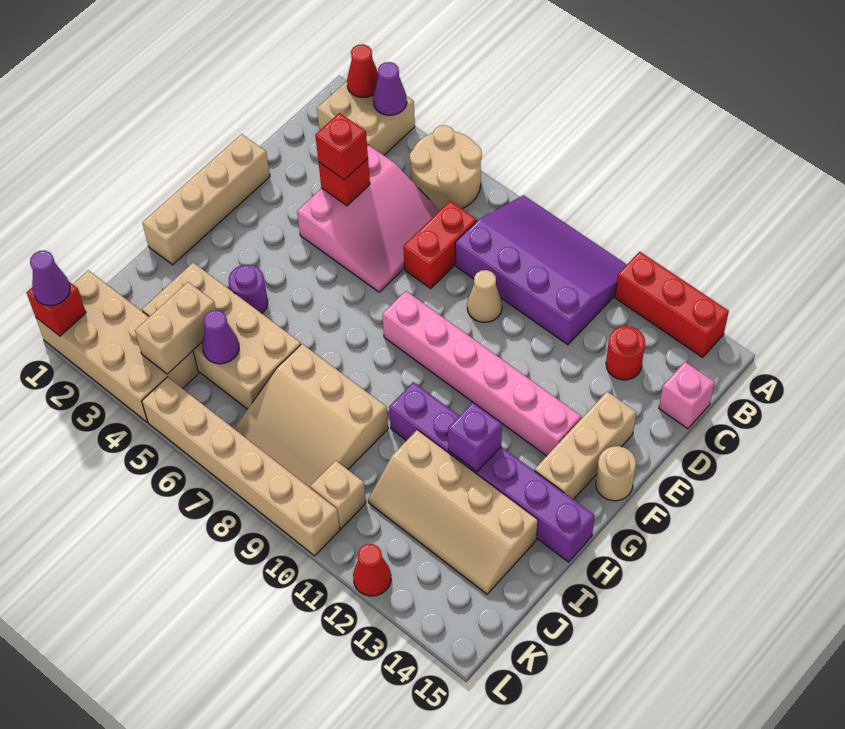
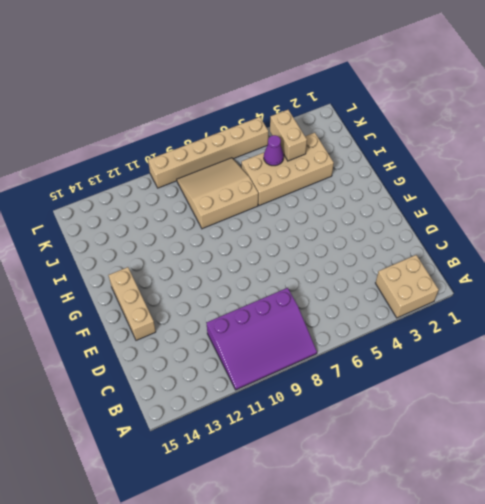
none -> tan round brick A5:B6 level 1
none -> red brick A12:A14 level 1
none -> pink slope C4:E6 level 1 top 4
none -> red brick C7:D7 level 1

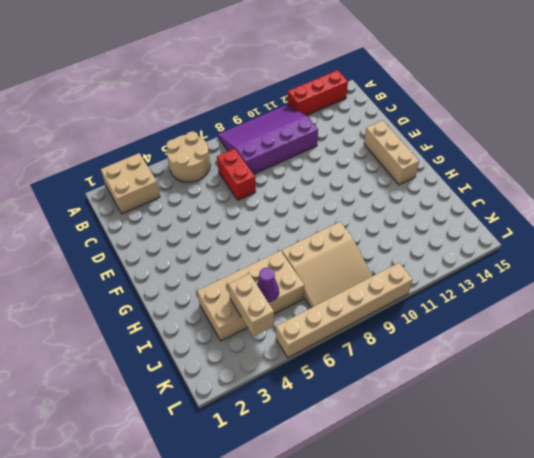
none -> pink slope C4:E6 level 1 top 4
none -> red round brick C13 level 1
none -> pink brick C15 level 1
none -> tan cone D9 level 1

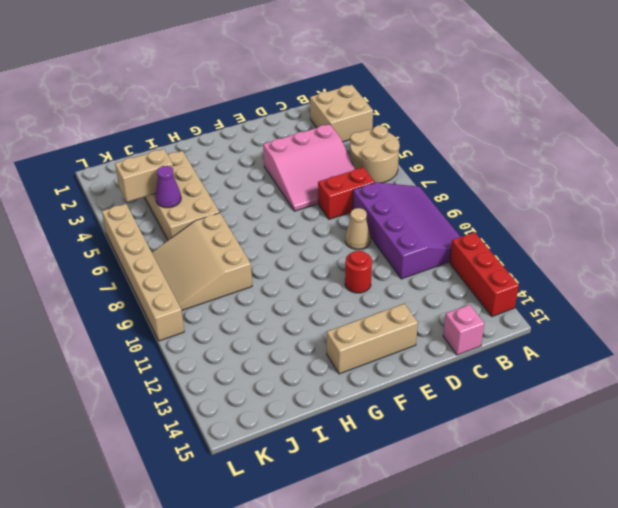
red round brick E11 level 1 -> red round brick C13 level 1
none -> tan brick E1:H1 level 1
none -> pink brick F8:F13 level 1
none -> tan round brick F15 level 1
none -> purple round brick H4 level 1

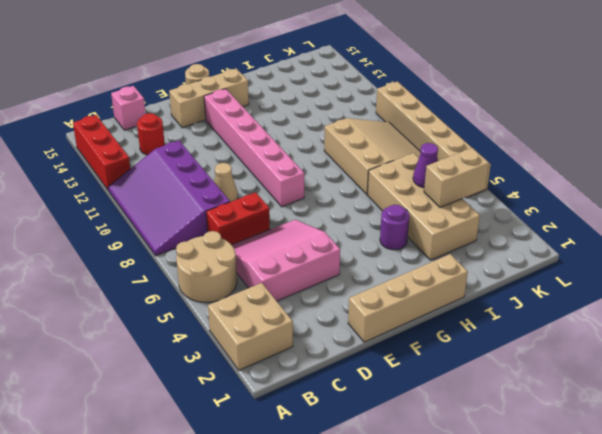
none -> purple brick H10:H15 level 1
none -> tan slope I11:J14 level 1 top I
none -> tan brick K1:L4 level 1
none -> tan brick K10 level 1

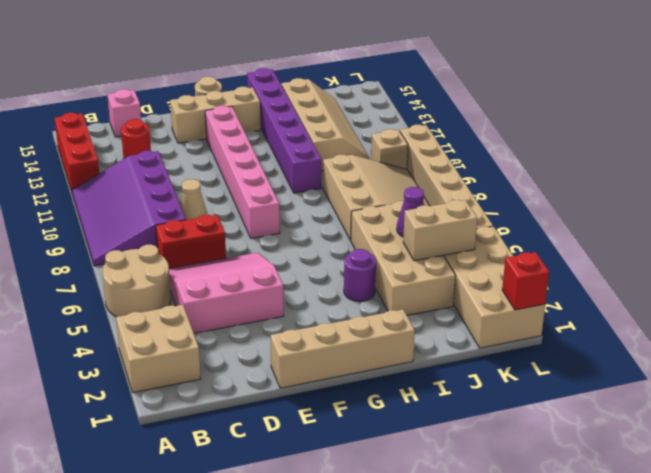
none -> red cone L12 level 1
none -> red cone A2 level 2
none -> purple cone A3 level 2
none -> red brick D4 level 2

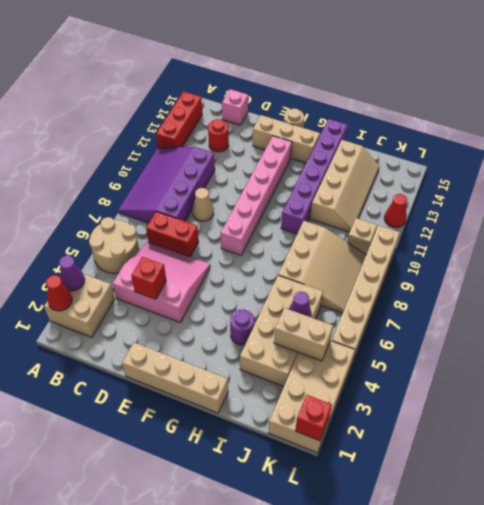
none -> purple brick H12 level 2
none -> red brick D4 level 3
none -> purple cone L1 level 3

